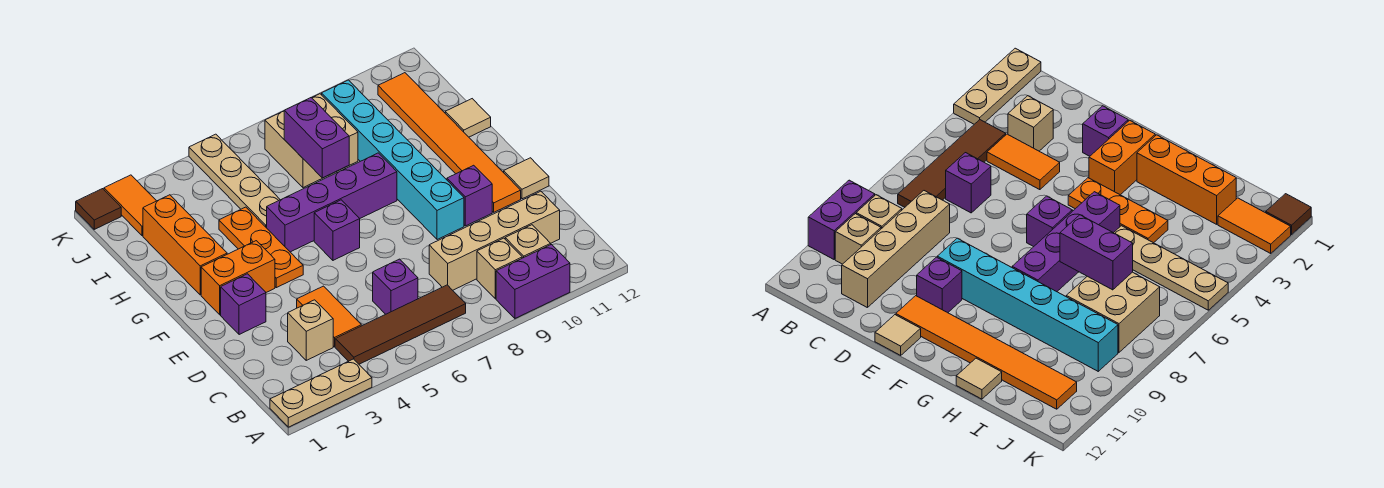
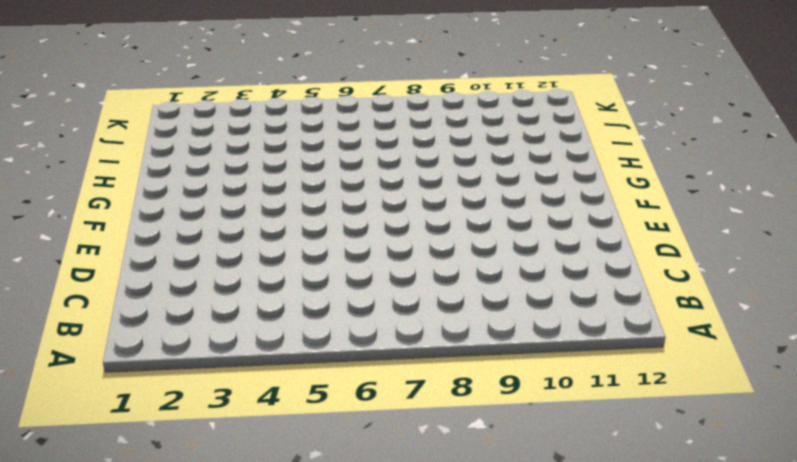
none -> tan plate A1:A3 level 1
none -> purple brick A9:A10 level 1
none -> brown tile B4:B7 level 1

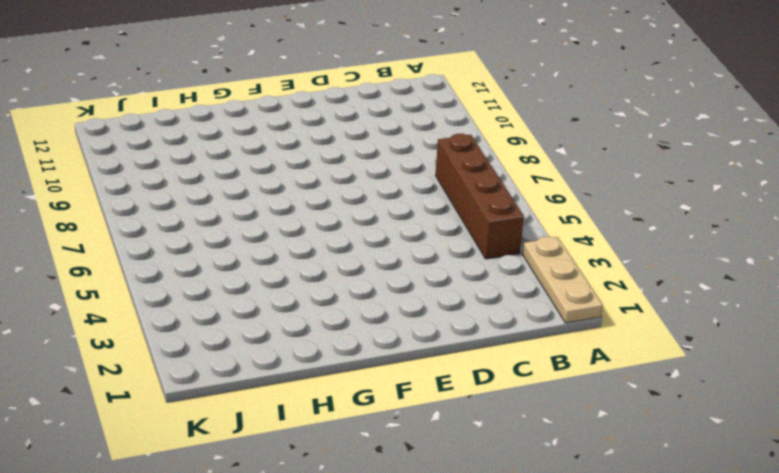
brown brick B4:B7 level 1 -> brown tile B4:B7 level 1
none -> purple brick A9:A10 level 1
none -> tan brick B9 level 1
none -> tan brick B10 level 1

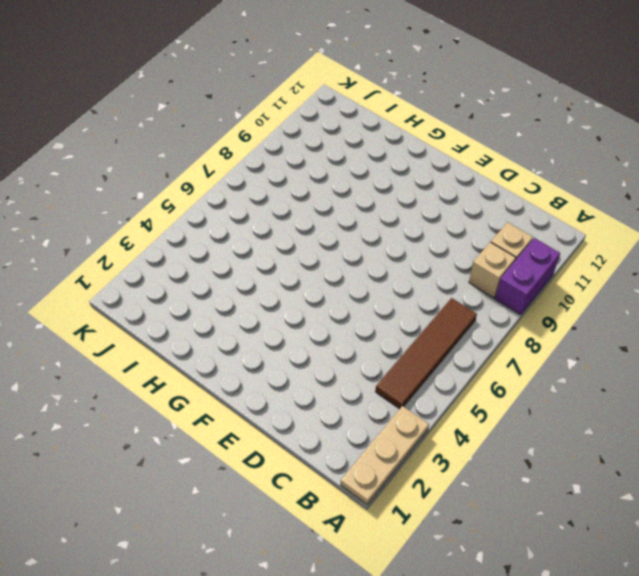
none -> tan brick C3 level 1
none -> orange tile C4:D4 level 1
none -> purple brick C6 level 1

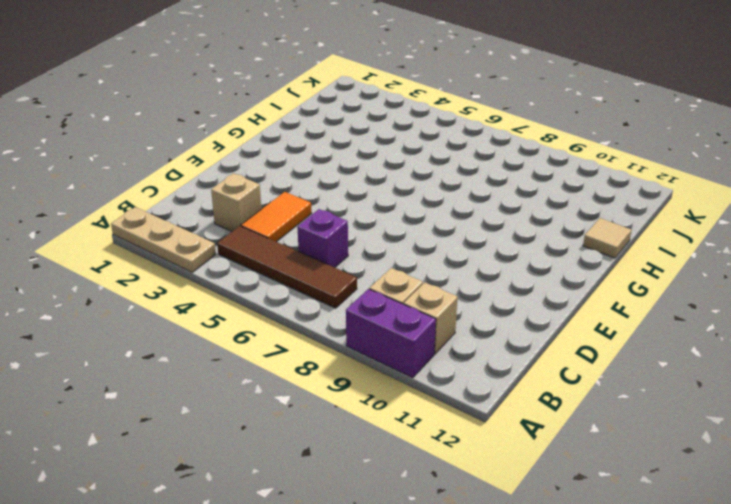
none -> tan brick C8:C11 level 1
none -> purple brick E2 level 1
none -> cyan brick E9:J9 level 1

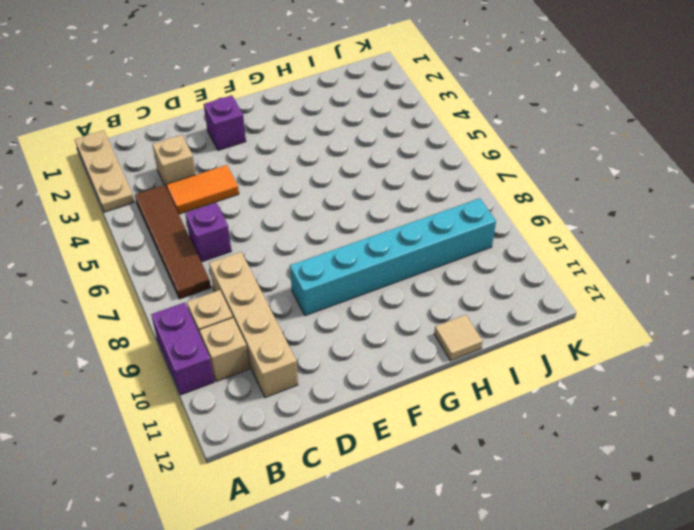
none -> purple brick E10 level 1
none -> orange tile E11:J11 level 1
none -> tan tile E12 level 1

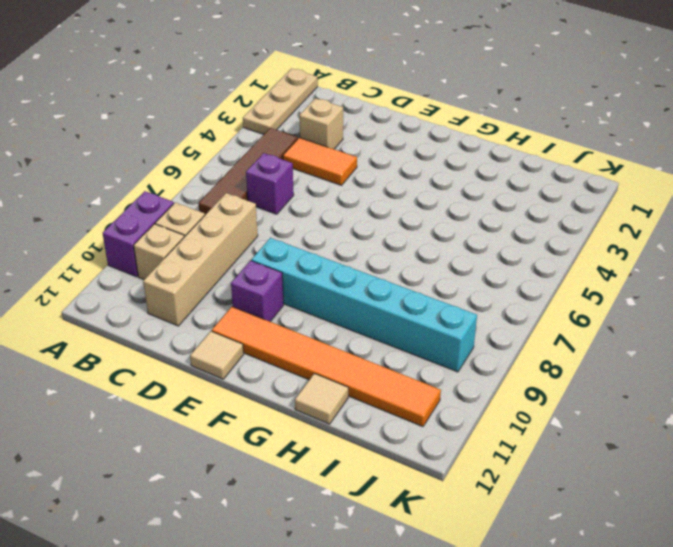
none -> purple brick E2 level 1
none -> orange brick F2:F3 level 1
none -> orange plate F4:H4 level 1

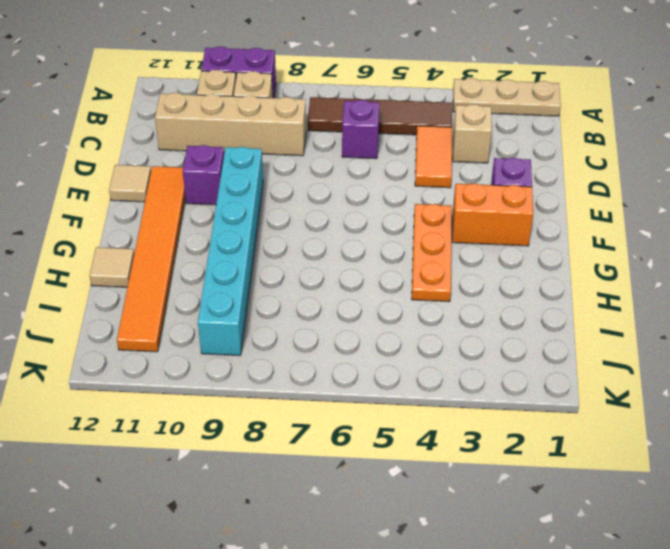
none -> purple brick F6 level 1
none -> orange brick G2:I2 level 1
none -> purple brick G5:G8 level 1

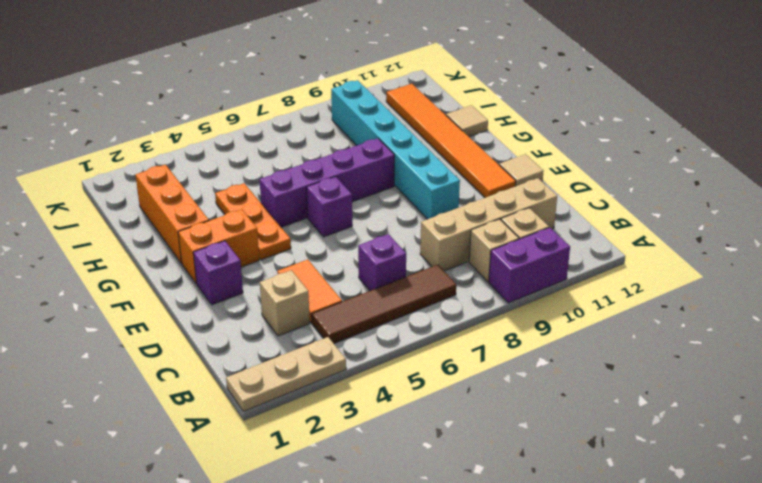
none -> purple brick E10 level 1
none -> tan plate H5:K5 level 1
none -> tan brick I7:J8 level 1

